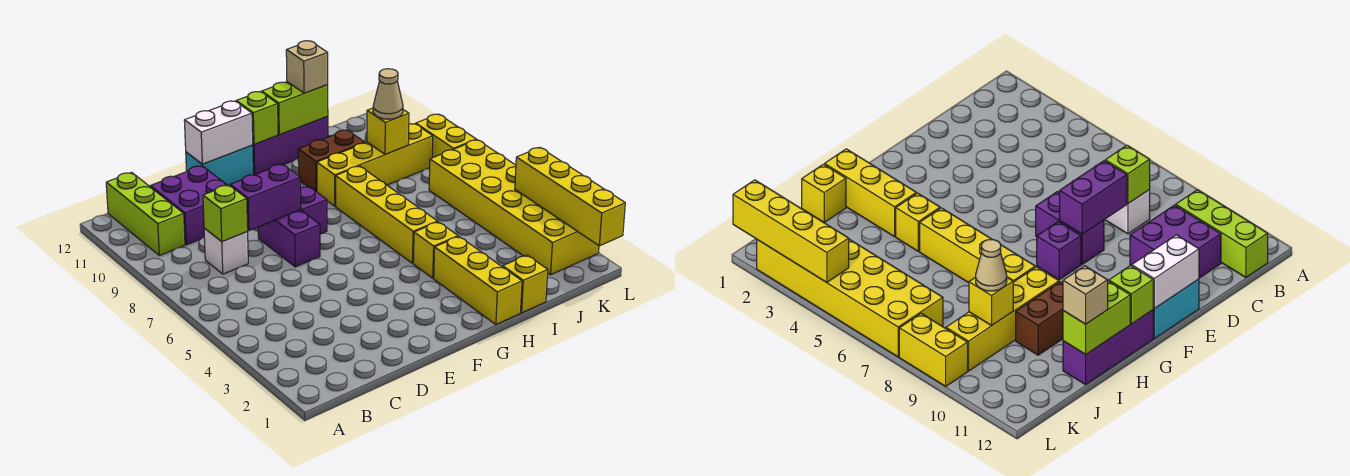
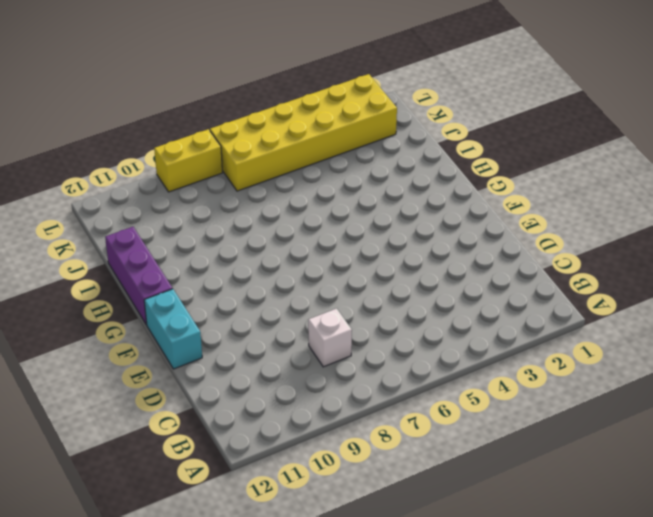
none -> lime brick B10:B12 level 1
none -> purple brick C10:D11 level 1
none -> purple brick E7:E8 level 1

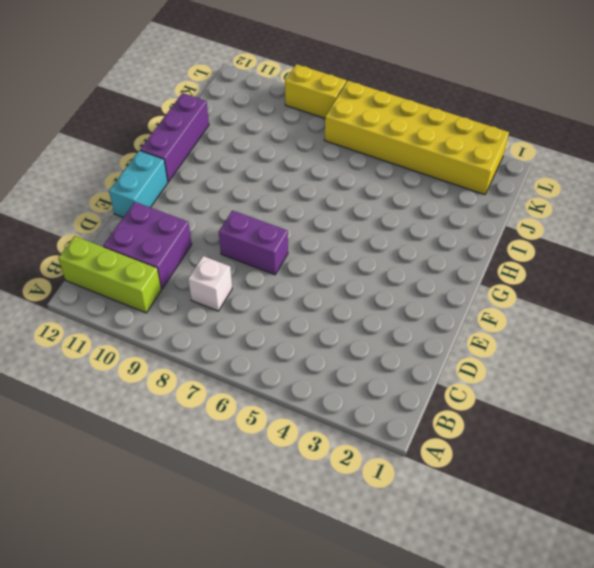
none -> purple brick F8 level 1
none -> yellow brick H1:H3 level 1
none -> yellow brick H4 level 1

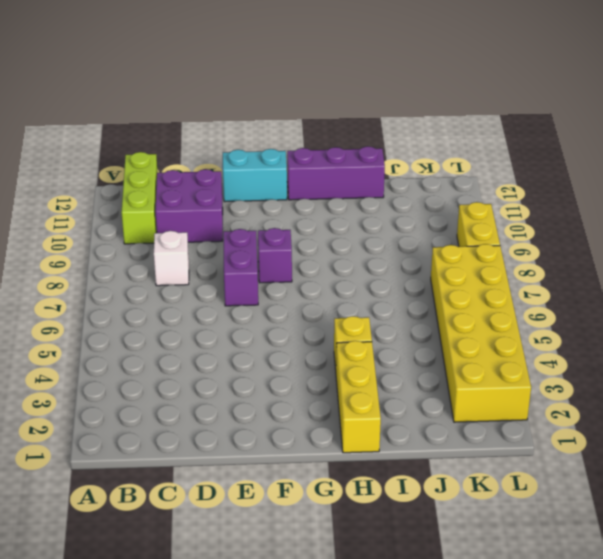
none -> yellow brick H5:H8 level 1
none -> yellow brick H9:K9 level 1
none -> brown brick H10:I10 level 1

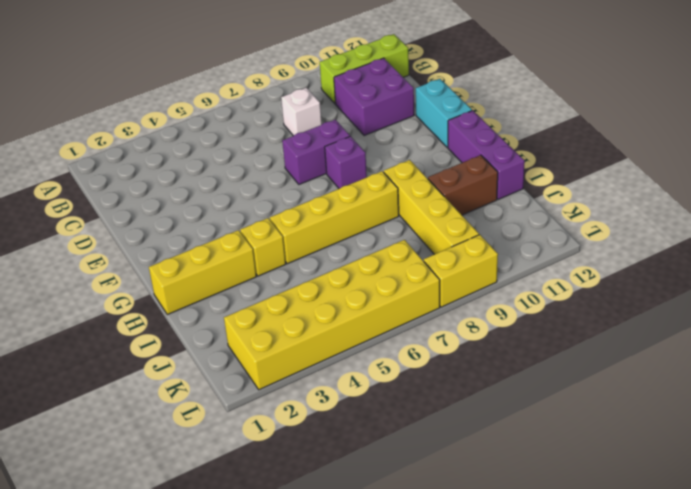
brown brick I10:I11 level 1 -> brown brick H10:I10 level 1
none -> yellow brick I1 level 1
none -> lime brick C8 level 2
none -> purple brick D8:E8 level 2

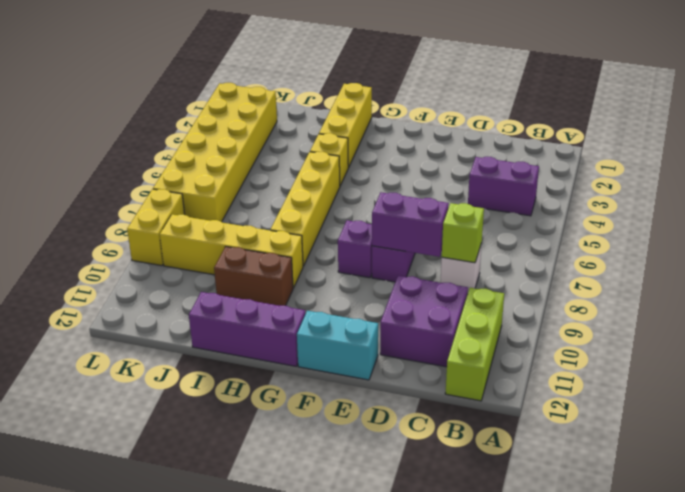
purple brick B4:C4 level 1 -> none
none -> yellow brick I1 level 1
none -> white brick E12:F12 level 2
none -> lime brick G12 level 2

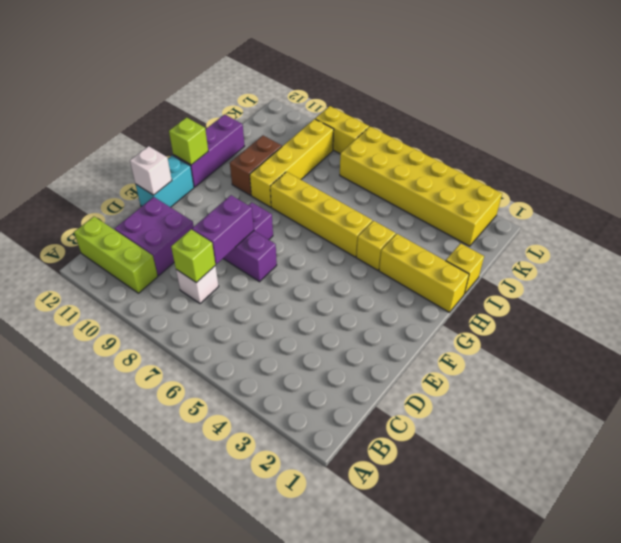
white brick E12 level 2 -> white brick E12:F12 level 2
none -> lime brick H12:I12 level 2
none -> yellow brick J9 level 2
none -> yellow brick L1:L4 level 2

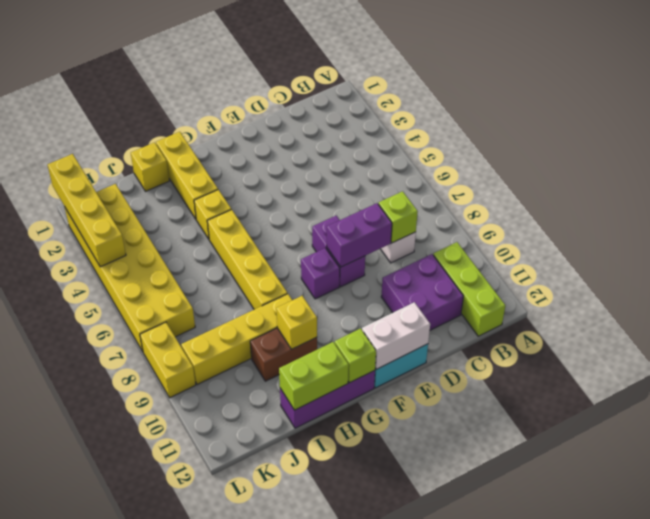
yellow brick H10 level 2 -> yellow brick J9 level 2
none -> tan brick I12 level 3
none -> tan cone J9 level 3

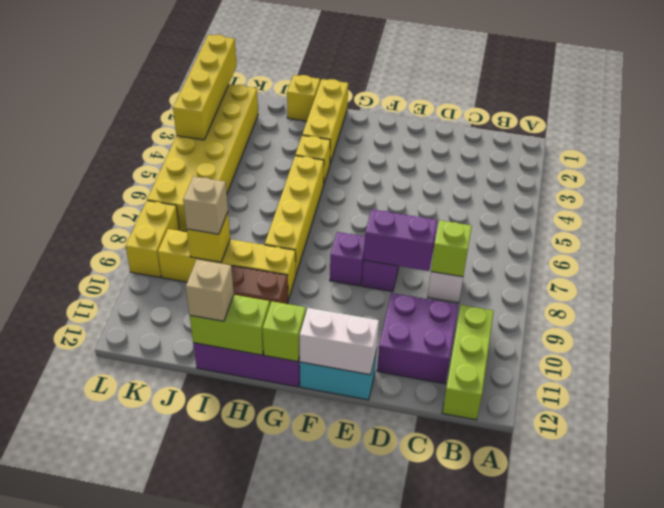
tan brick J9 level 3 -> tan cone J9 level 3

